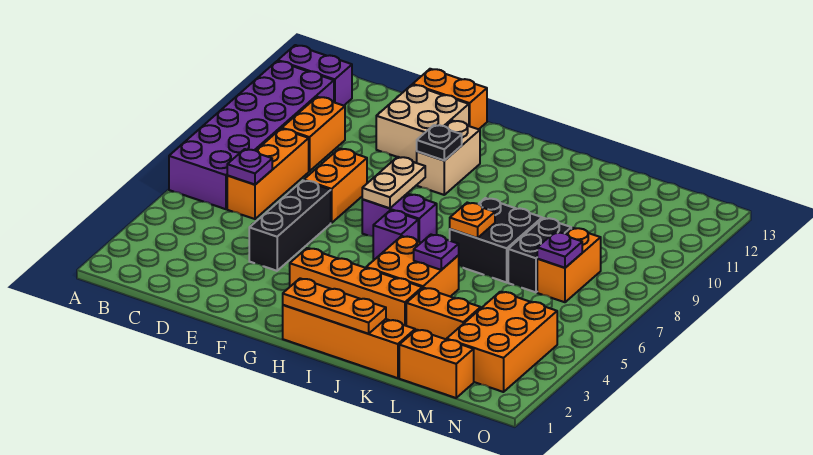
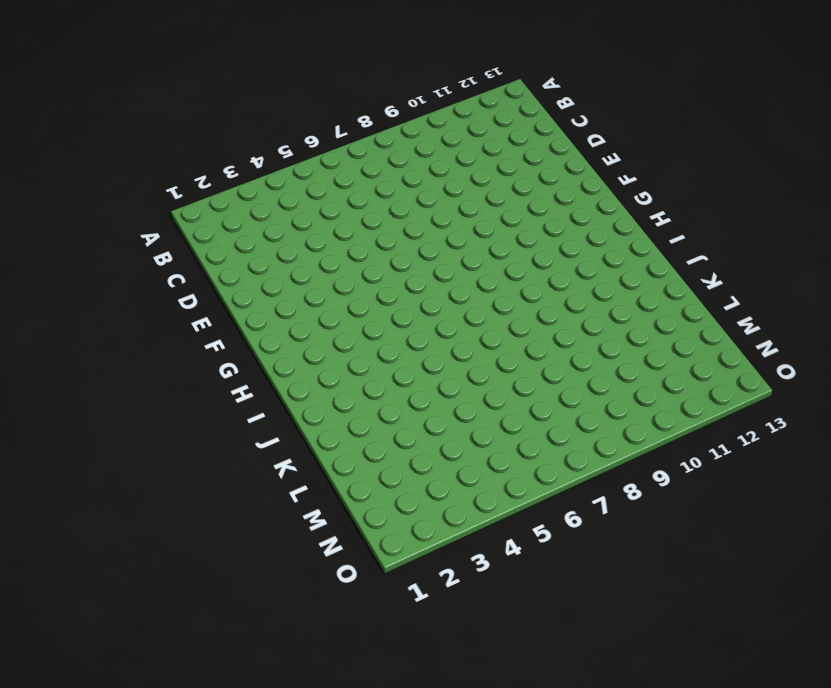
none -> purple brick A6:B11 level 1
none -> purple brick A12:B12 level 1
none -> orange brick C6:C8 level 1

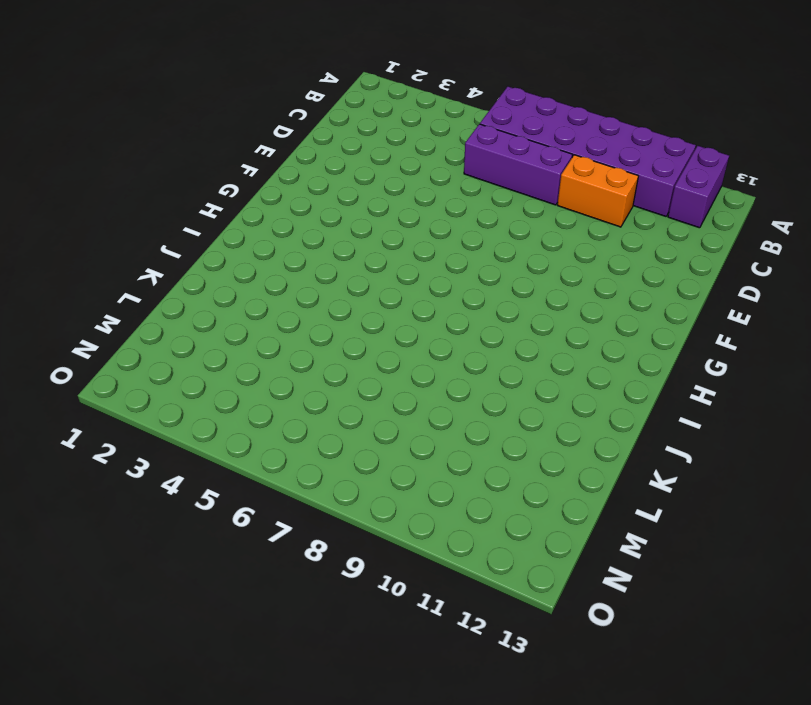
purple brick C6:C8 level 1 -> orange brick C6:C8 level 1
none -> black brick E4:E6 level 1
none -> orange brick E7:E8 level 1
none -> tan brick E11:F12 level 1

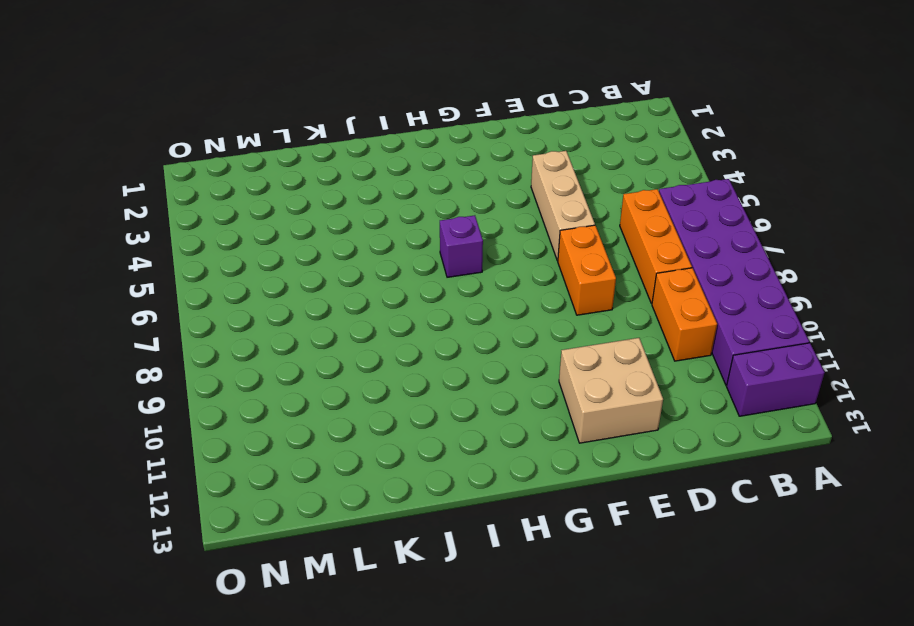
tan brick E4:E6 level 1 -> black brick E4:E6 level 1
none -> orange brick E13:F13 level 1
none -> orange brick G3:J3 level 1
none -> purple brick G7:H7 level 1

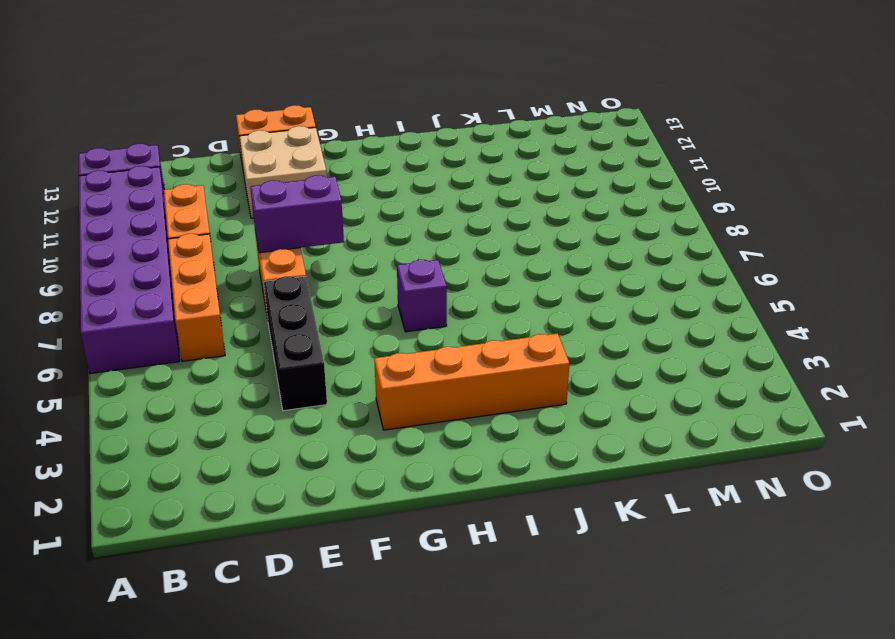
purple brick E8:F8 level 2 -> purple brick G7:H7 level 1
none -> tan brick G10:G11 level 1
none -> orange brick H1:K1 level 1
none -> orange brick I4:J5 level 1

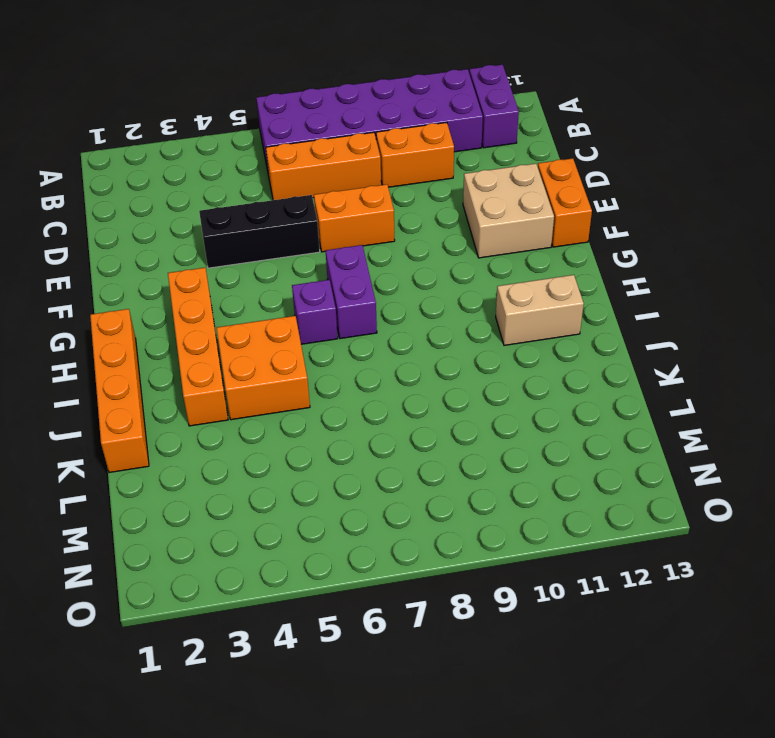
tan brick I11:I12 level 1 -> tan brick G10:G11 level 1
none -> black brick J7:K8 level 1
none -> orange brick K3:L3 level 1
none -> orange brick L1:M1 level 1

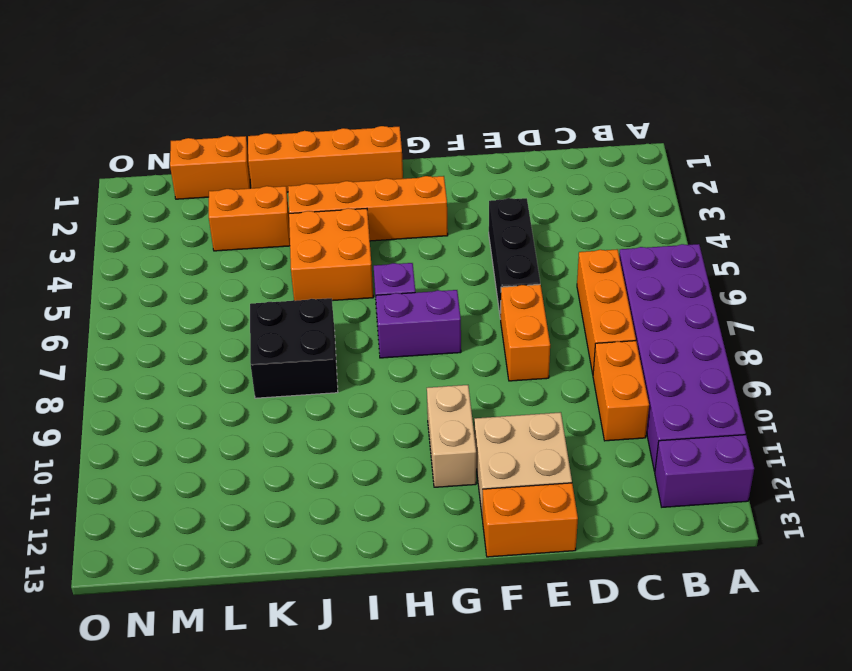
none -> black brick L7:L8 level 1
none -> orange brick M2:N4 level 1
none -> orange brick M7:M8 level 1

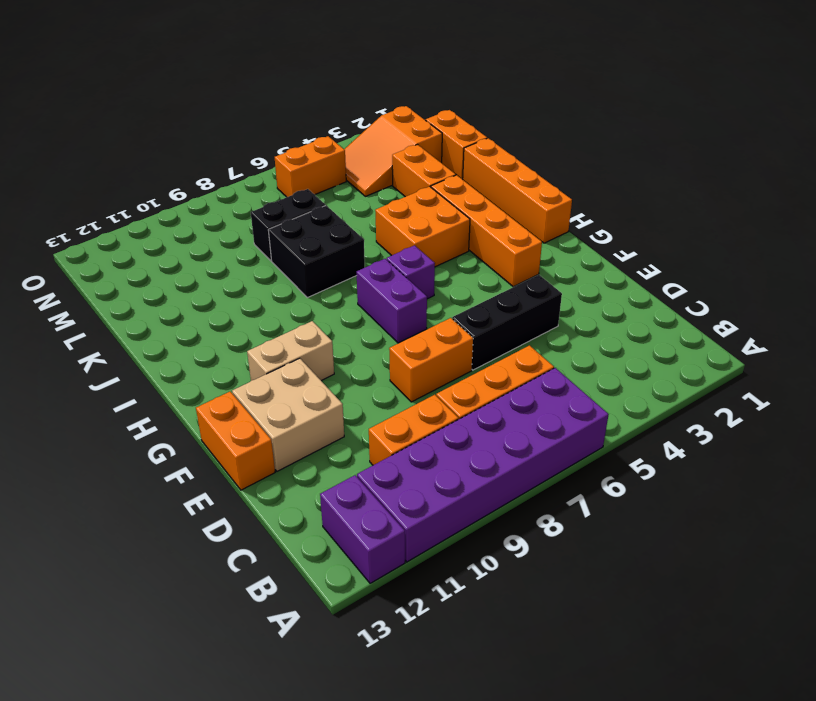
orange slope M2:N4 level 1 top 2 -> orange brick M2:N4 level 1
orange brick N5:N6 level 1 -> orange brick M7:M8 level 1
none -> purple plate C6 level 2
none -> tan plate G7:G8 level 2
none -> black plate G10 level 2

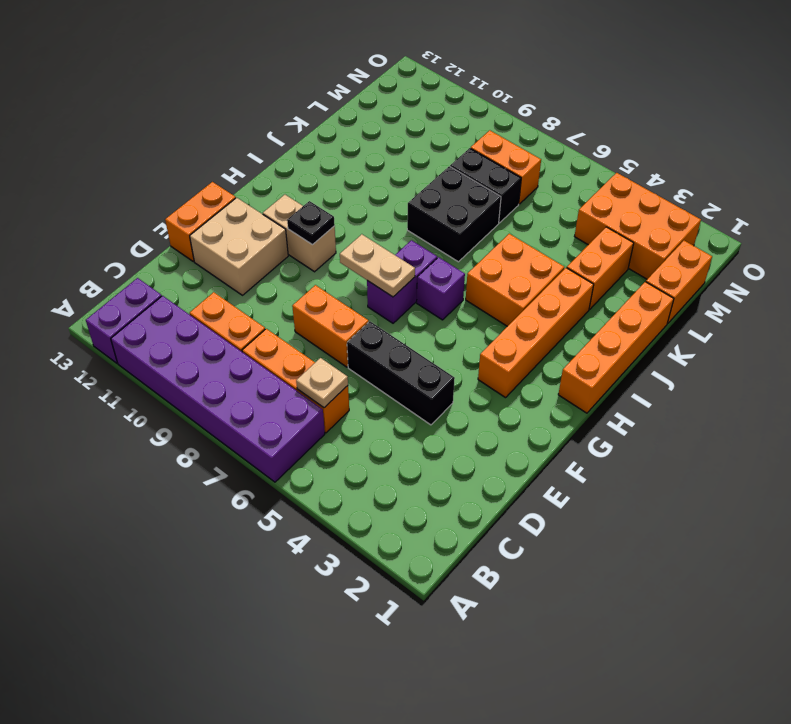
tan plate C6 level 2 -> purple plate C6 level 2
none -> orange plate H1:J1 level 2
none -> purple plate J5 level 2
none -> orange plate J7 level 2

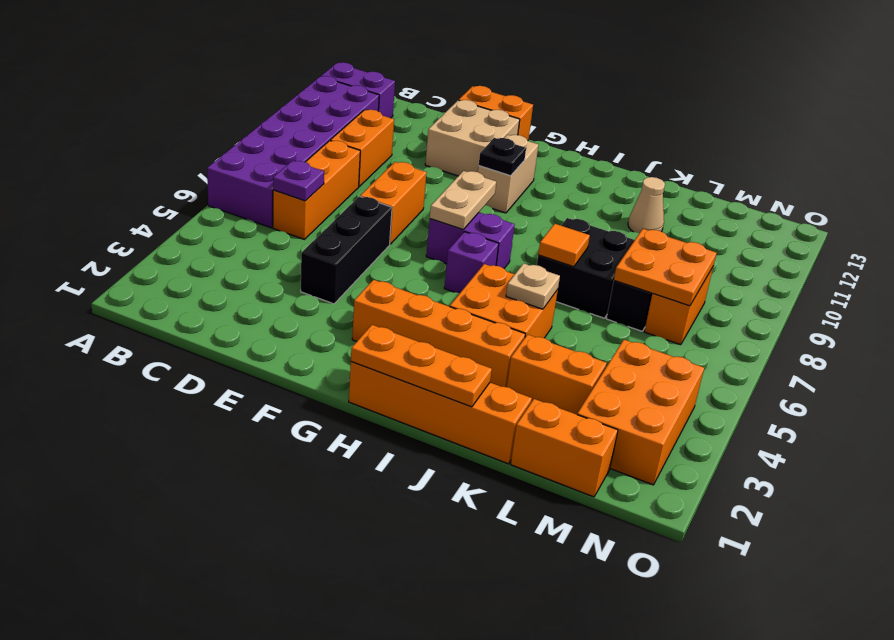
tan plate J5 level 2 -> purple plate J5 level 2
orange tile J7 level 2 -> orange plate J7 level 2
tan cone K11 level 1 -> none
orange plate L7:M8 level 2 -> purple plate M7 level 2

